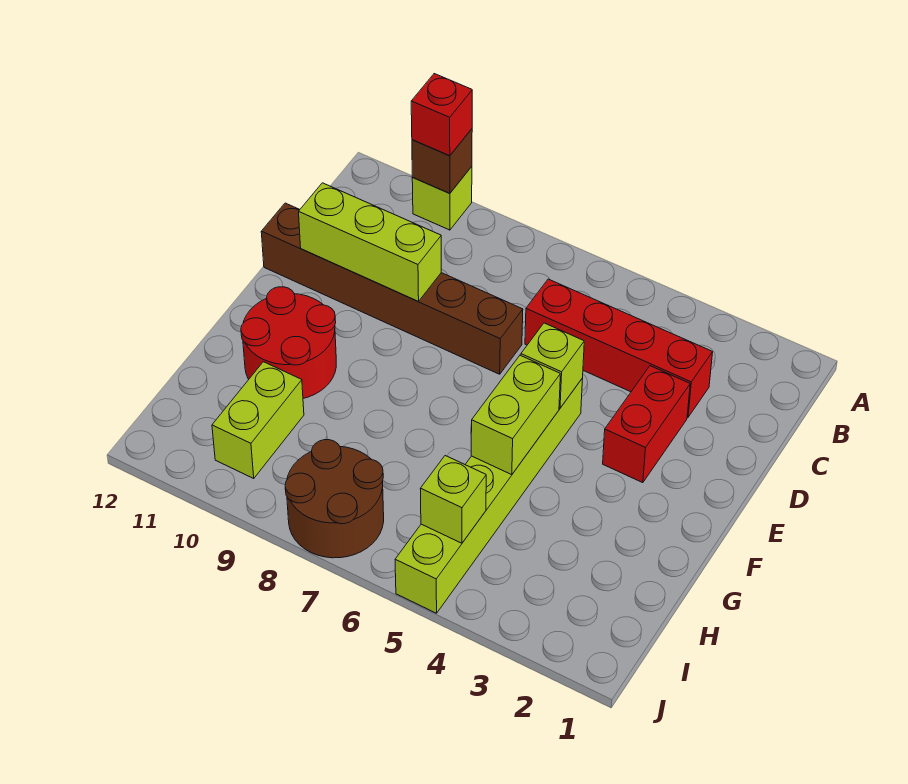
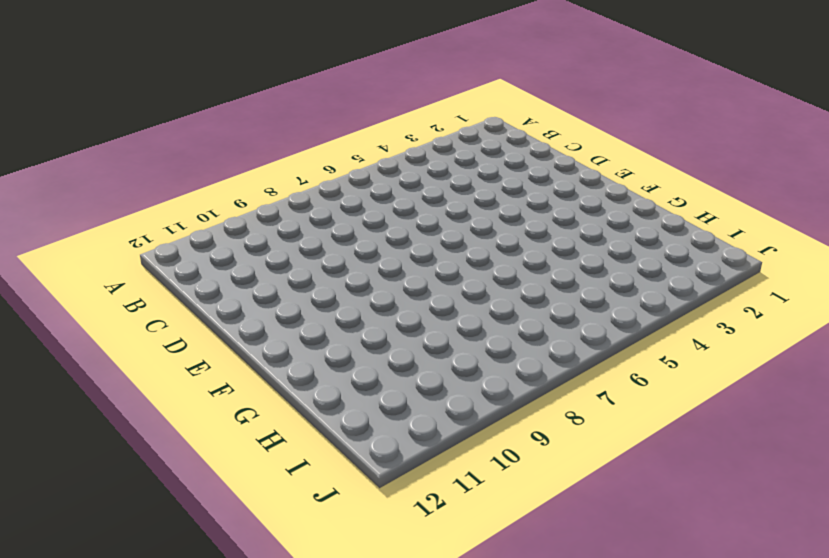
none -> lime brick A10 level 1
none -> red brick C3:C6 level 1
none -> red brick D3:E3 level 1

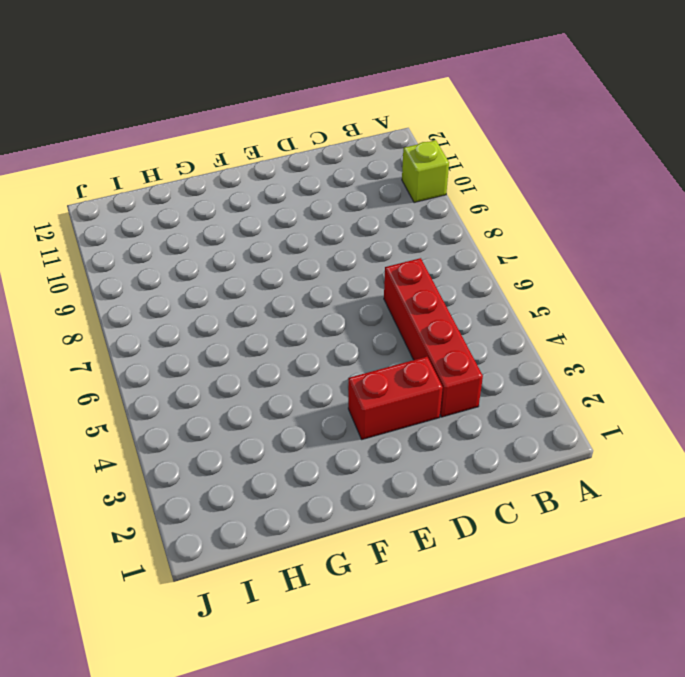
none -> brown brick D7:D12 level 1
none -> lime brick E5:J5 level 1
none -> red round brick F10:G11 level 1

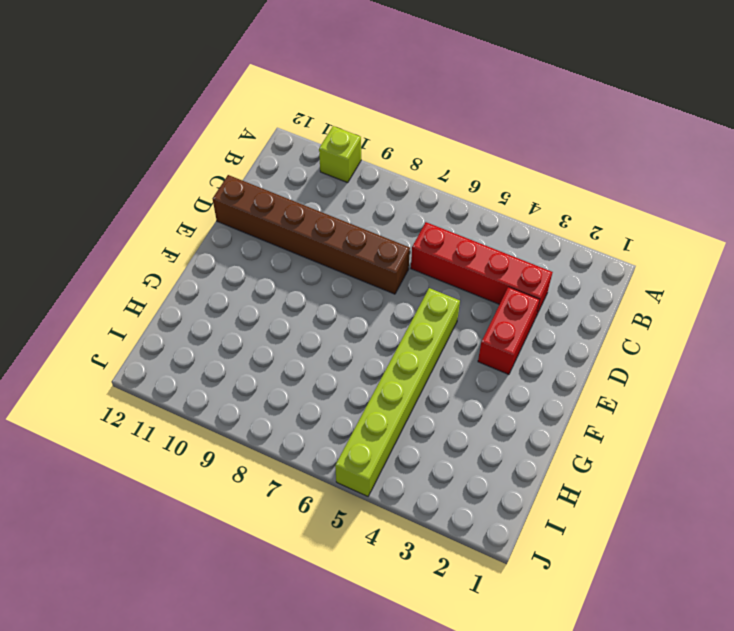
none -> red round brick F10:G11 level 1
none -> lime brick H10:I10 level 1
none -> brown round brick I7:J8 level 1

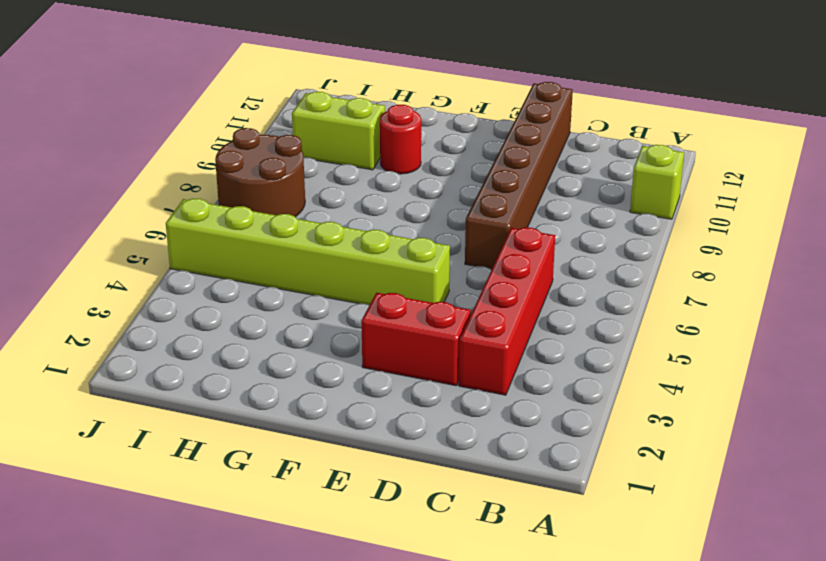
red round brick G10 level 1 -> red round brick F10:G11 level 1
none -> brown brick A10 level 2
none -> lime brick D9:D11 level 2
none -> lime brick E5 level 2

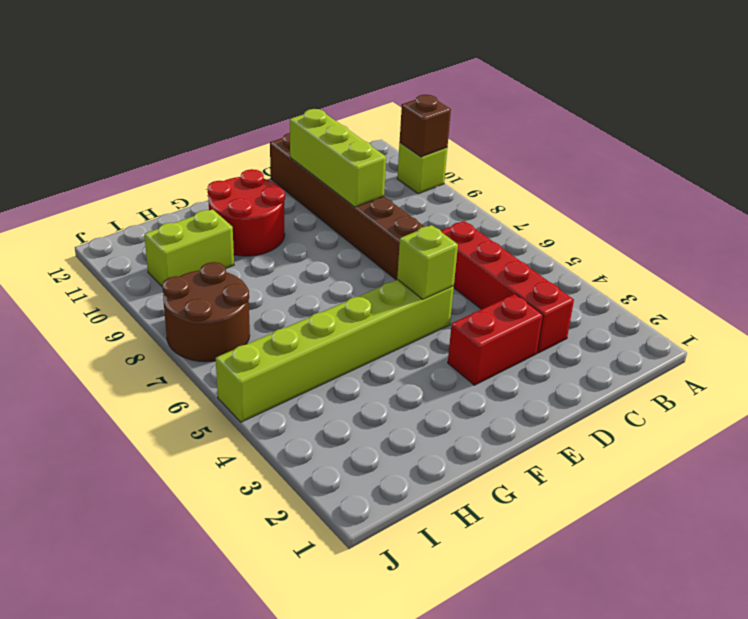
none -> lime brick F5:G5 level 2
none -> lime brick I5 level 2
none -> red brick A10 level 3

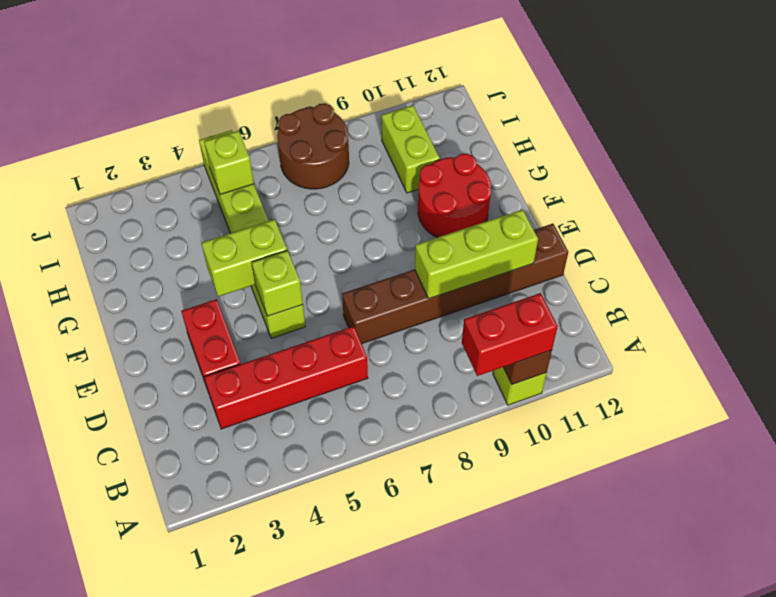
red brick A9:A10 level 3 -> red brick A10 level 3
lime brick F4:F5 level 2 -> lime brick F5:G5 level 2

